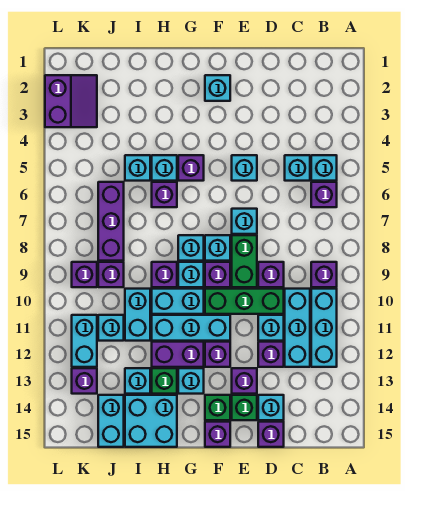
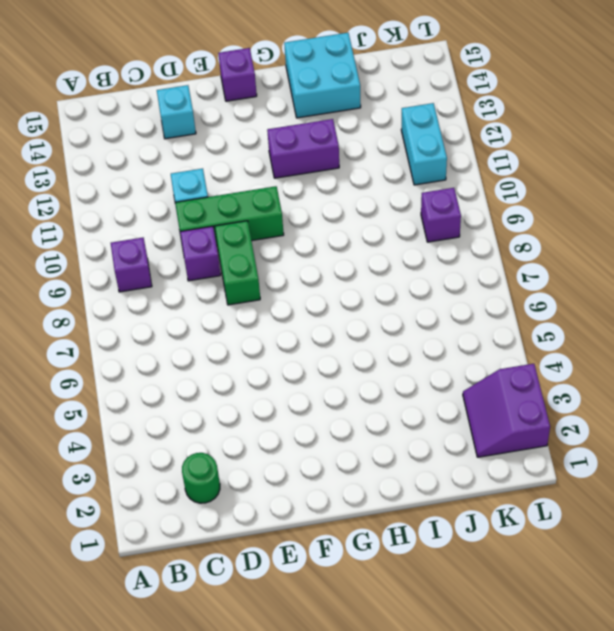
green round brick C2 level 1 -> none
none -> cyan brick B5 level 1
none -> purple brick B6 level 1
none -> cyan brick B10:B12 level 1
none -> cyan brick C5 level 1

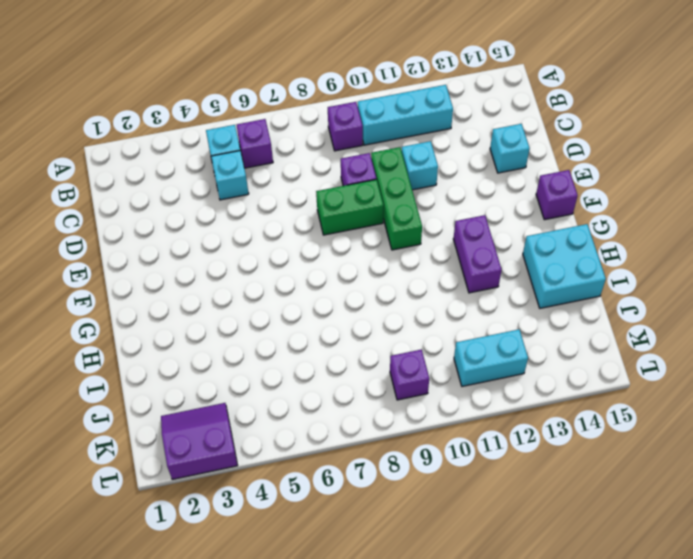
none -> cyan brick C10:C12 level 1
none -> purple brick D12 level 1
none -> purple brick D15 level 1
none -> cyan brick E5 level 1

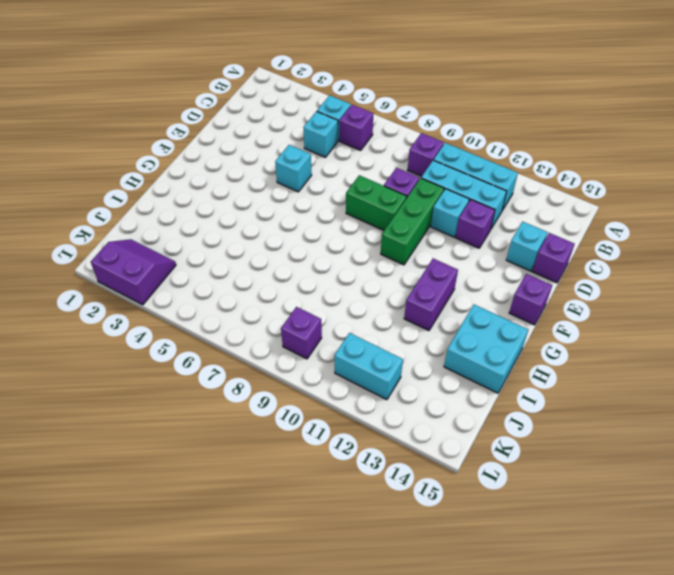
none -> cyan brick E7 level 1
none -> purple brick E13 level 1
none -> green brick E14 level 1
none -> cyan brick F2 level 1

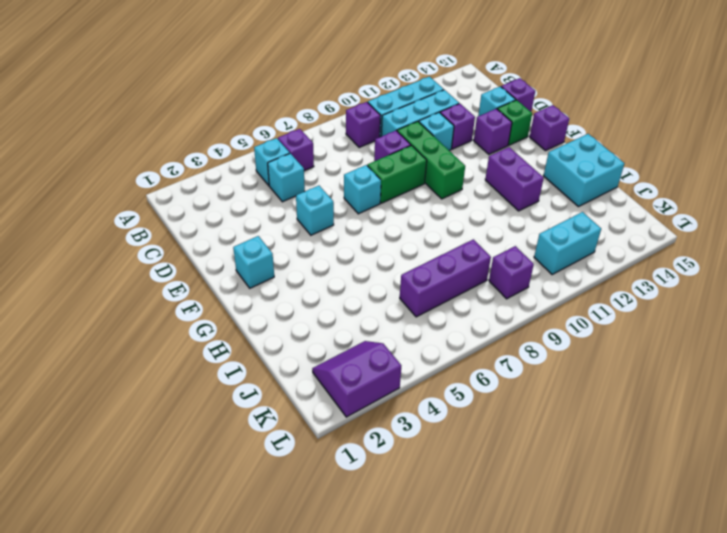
none -> cyan brick F8 level 1
none -> purple brick F9 level 1
none -> cyan brick F11:H11 level 1
none -> purple brick F12 level 1

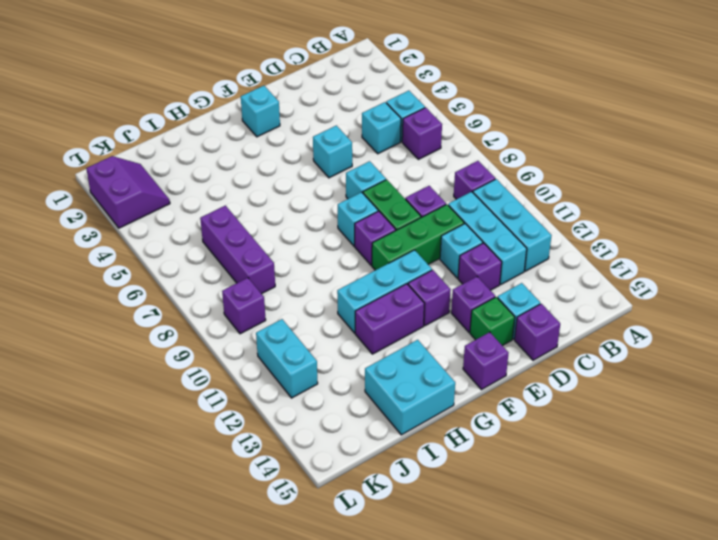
none -> green brick F14 level 1
none -> purple brick G5 level 1
none -> cyan brick G8 level 1
none -> cyan brick G9 level 1

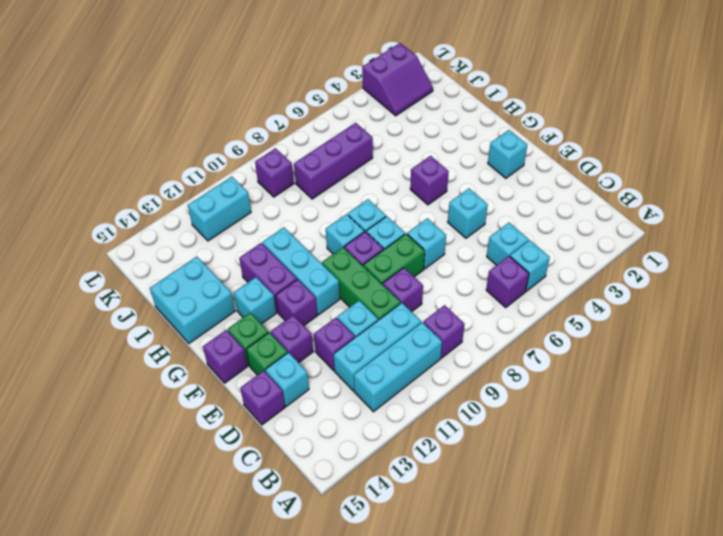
none -> cyan brick G10:H10 level 1
none -> cyan brick H5 level 1
none -> purple brick H6 level 1
none -> purple brick H9 level 1

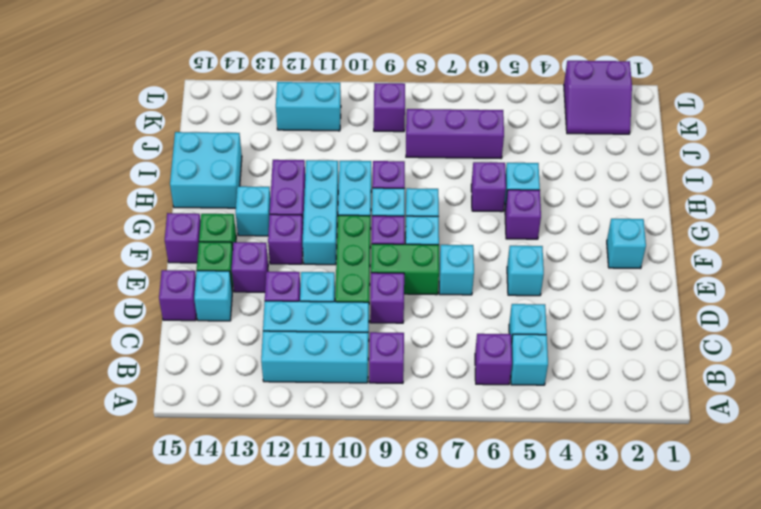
none -> green brick H13 level 1
none -> cyan brick I5 level 1
none -> cyan brick I10:I11 level 1
none -> cyan brick I13 level 1

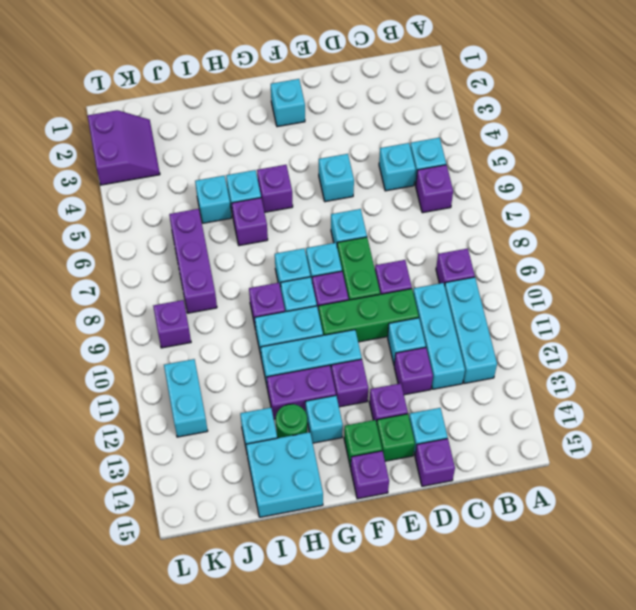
green round brick H13 level 1 -> green brick H13 level 1
none -> cyan brick I10:I11 level 1
none -> purple brick J9 level 1
none -> cyan brick J11 level 1
none -> cyan brick J14:J15 level 1

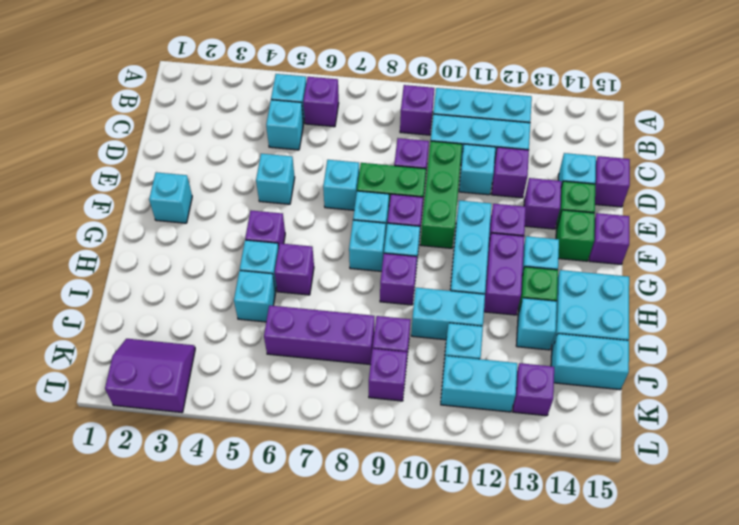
none -> cyan brick G10:H10 level 1

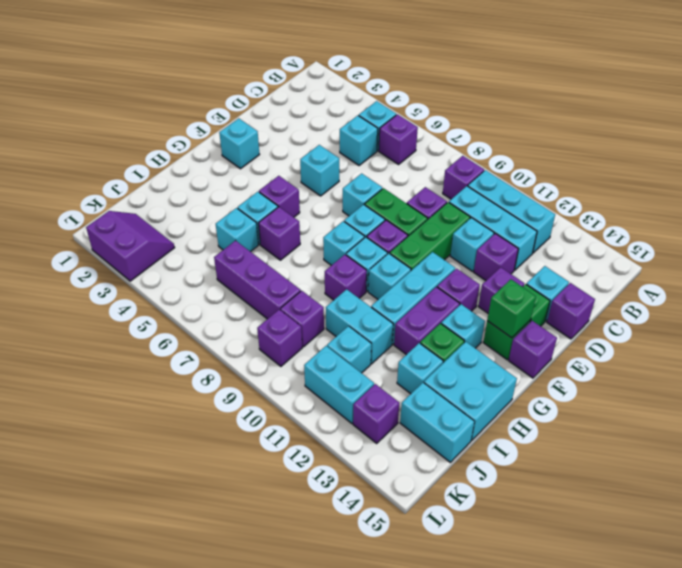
green brick F14 level 2 -> none
cyan brick G10 level 1 -> cyan brick G10:H10 level 1

